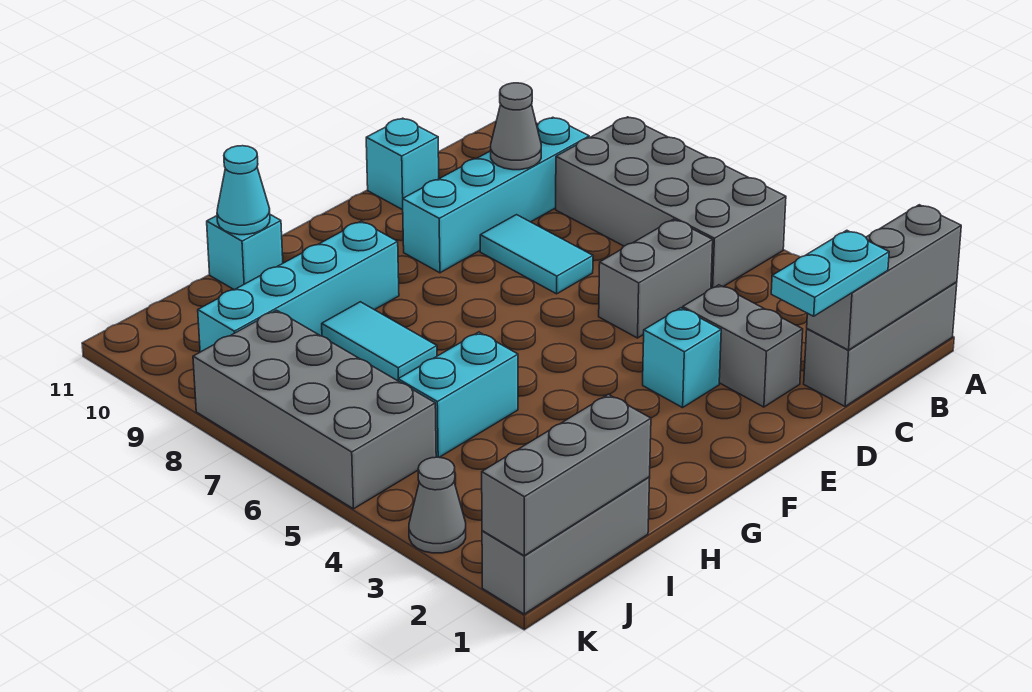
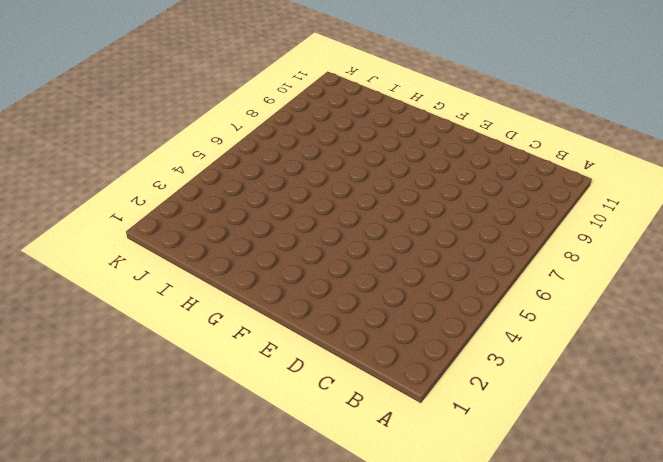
none -> grey brick A1:C1 level 1
none -> grey brick A5:B8 level 1
none -> cyan brick B9:E9 level 1

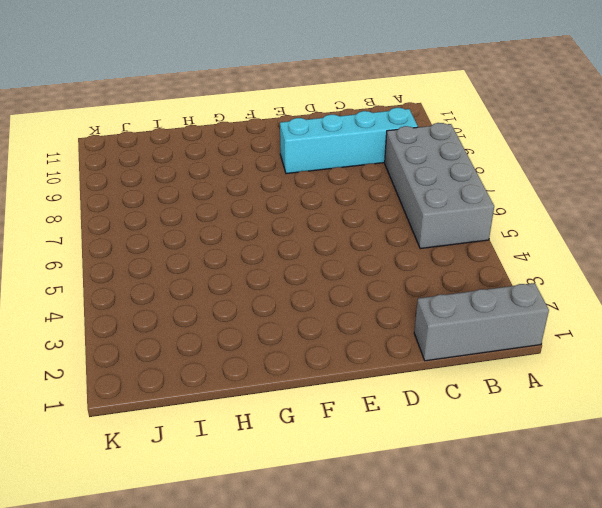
none -> grey brick C5:D5 level 1
none -> grey brick D2:D3 level 1
none -> cyan tile D7:D8 level 1

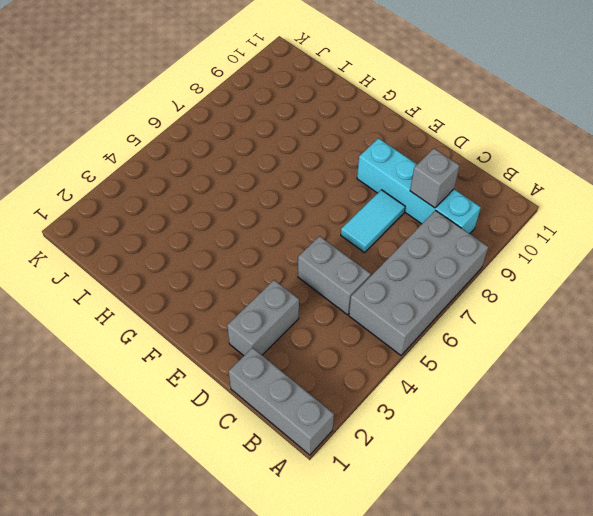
grey brick C9 level 2 -> grey cone C9 level 2
none -> cyan brick D11 level 1
none -> cyan brick E3 level 1
none -> cyan brick G9:J9 level 1

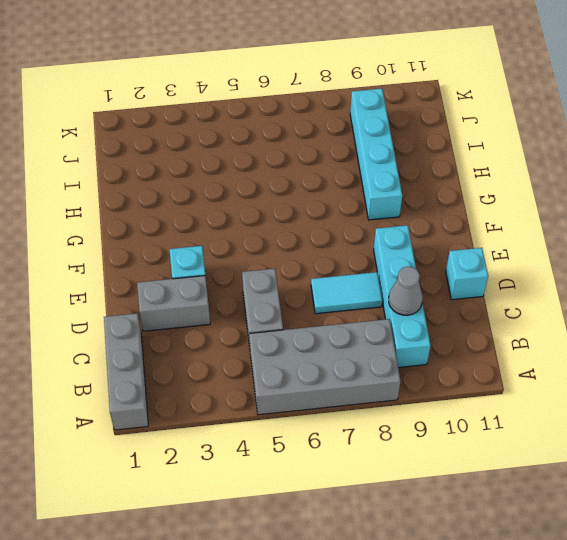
none -> cyan brick H5:I5 level 1
none -> cyan tile H7:H8 level 1
none -> cyan brick H11 level 1

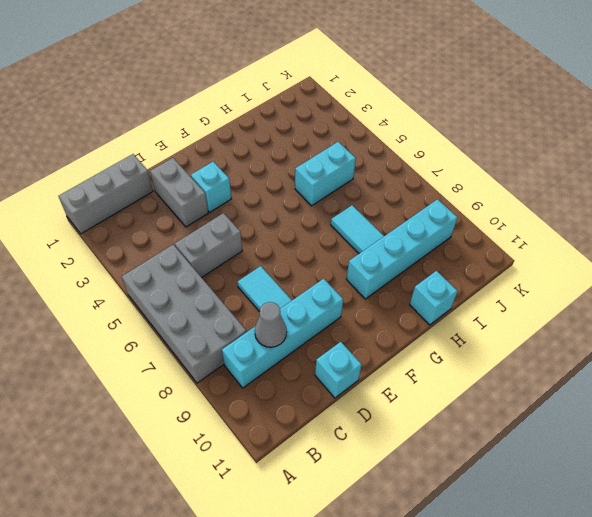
none -> grey brick I1:K1 level 1
none -> grey brick J5:K8 level 1
none -> grey cone K3 level 1

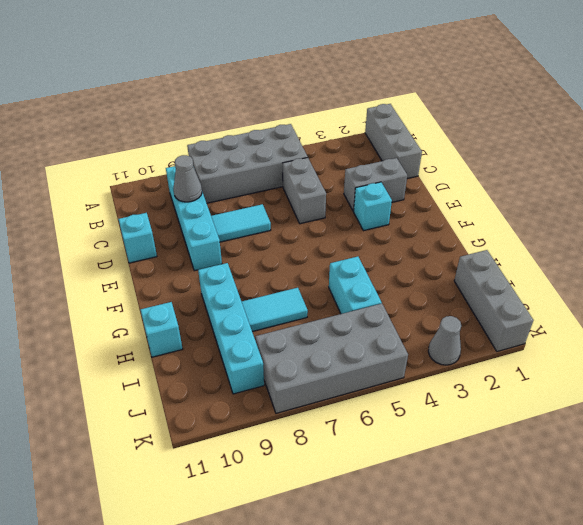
none -> grey brick A1:C1 level 2
none -> cyan cone H11 level 2
none -> grey brick I1:K1 level 2

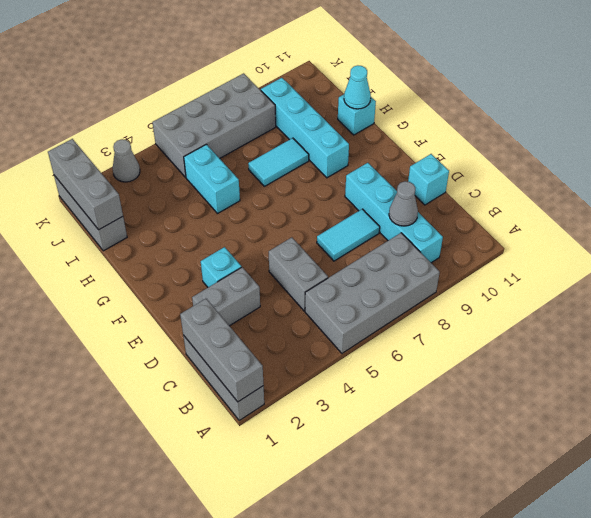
none -> cyan plate C1:D1 level 3

